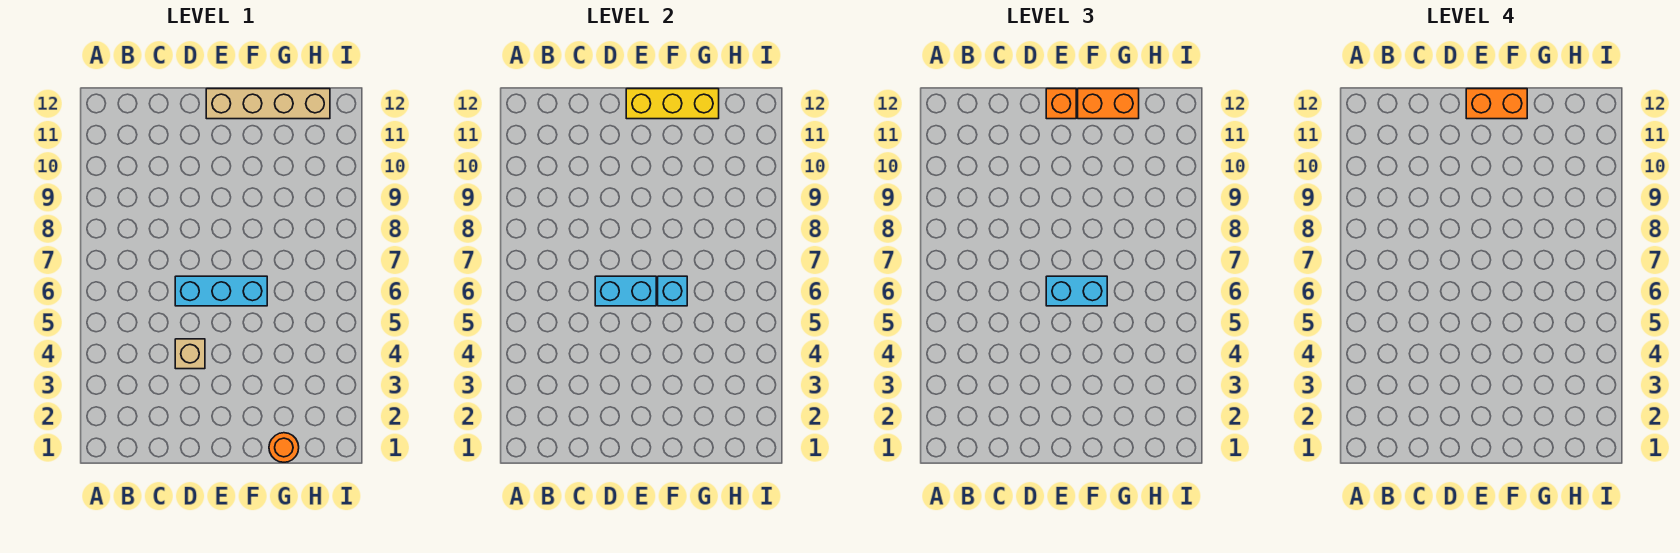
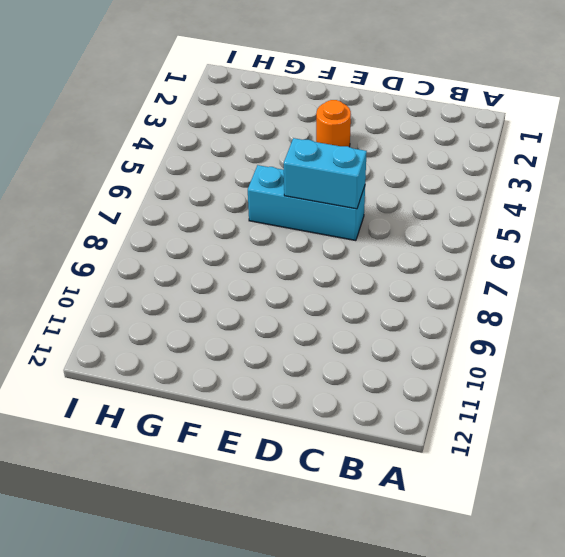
orange round brick E3 level 1 -> orange round brick G1 level 1
none -> tan brick D4 level 1
none -> tan brick E12:H12 level 1

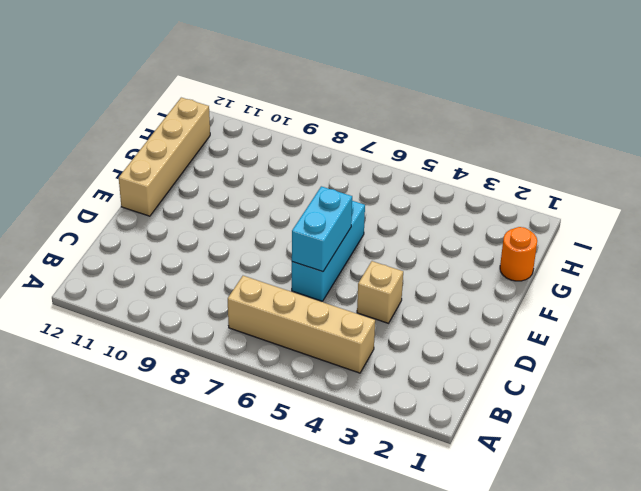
tan brick B4:B7 level 1 -> none
none -> yellow brick E12:G12 level 2
none -> cyan brick F6 level 2

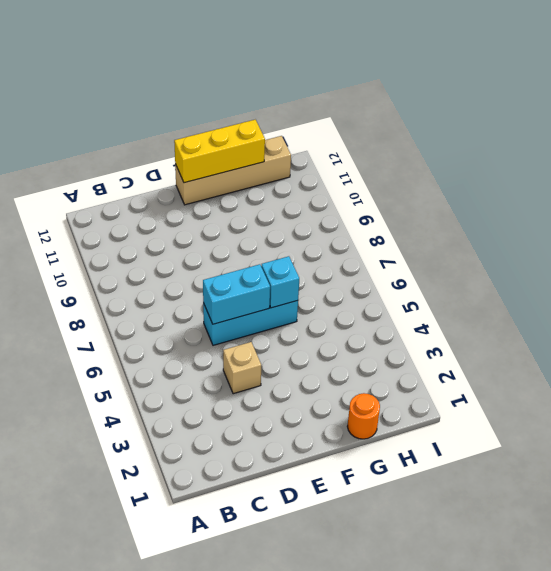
none -> cyan brick E6:F6 level 3
none -> orange brick E12 level 3

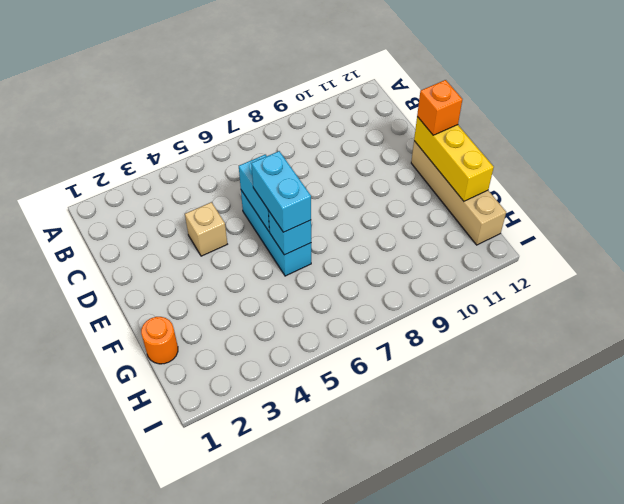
none -> orange brick F12:G12 level 3
none -> orange brick E12:F12 level 4

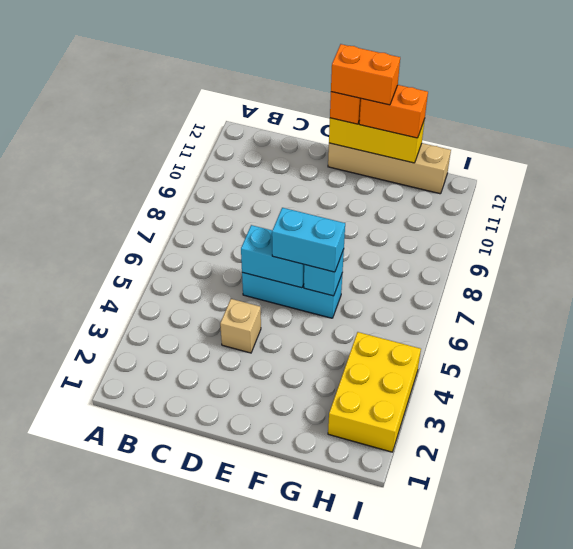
yellow brick H2:I4 level 1 -> none
none -> orange round brick G1 level 1

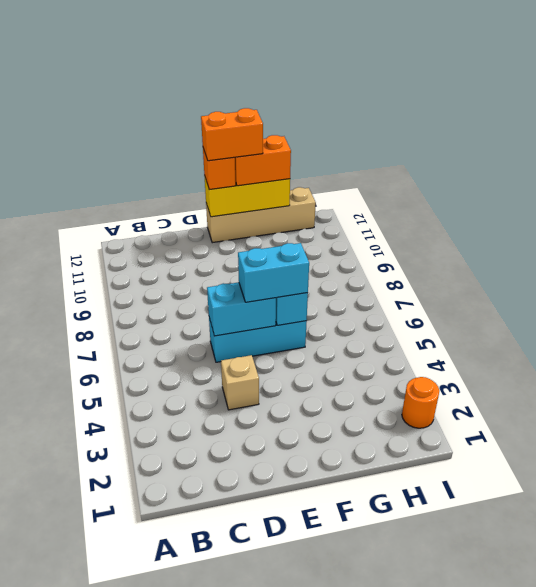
orange round brick I2 level 1 -> orange round brick G1 level 1

